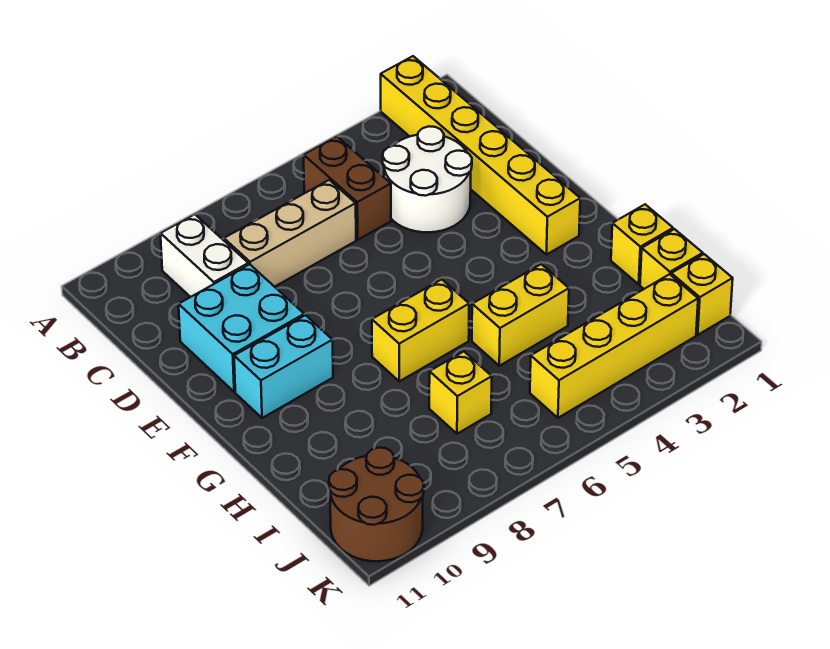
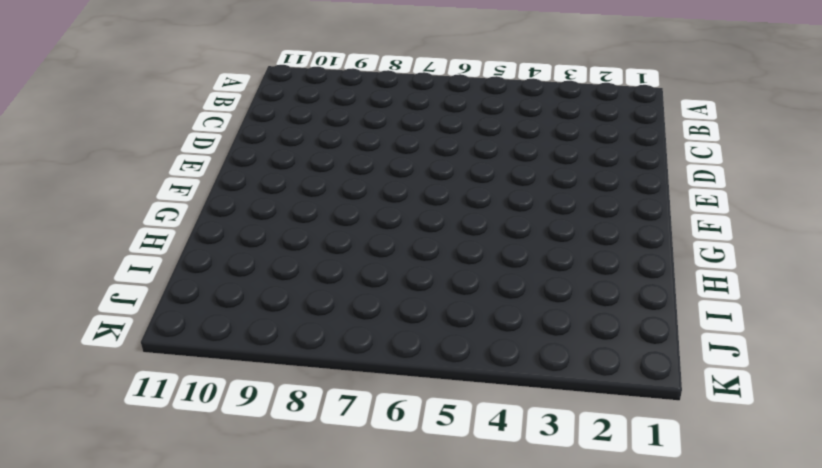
none -> yellow brick A2:F2 level 1
none -> brown brick B5:C5 level 1
none -> white brick B9:C9 level 1

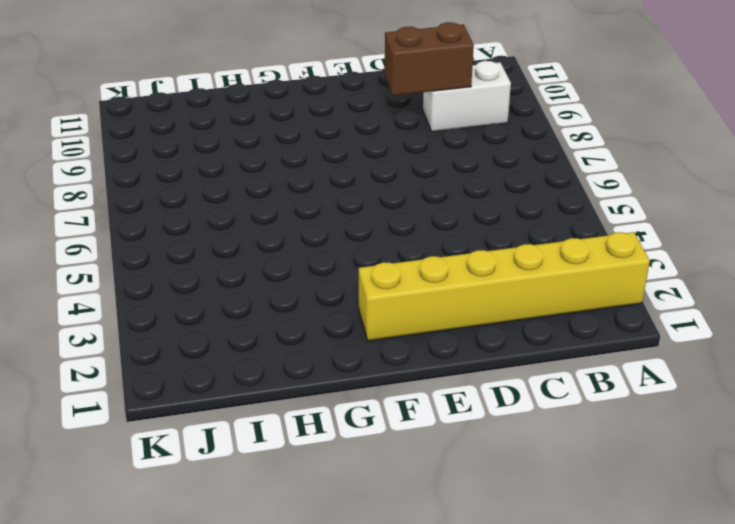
brown brick C9:D9 level 2 -> brown brick B5:C5 level 1
none -> white round brick C3:D4 level 1
none -> tan brick C6:C8 level 1
none -> cyan brick D9:E10 level 1

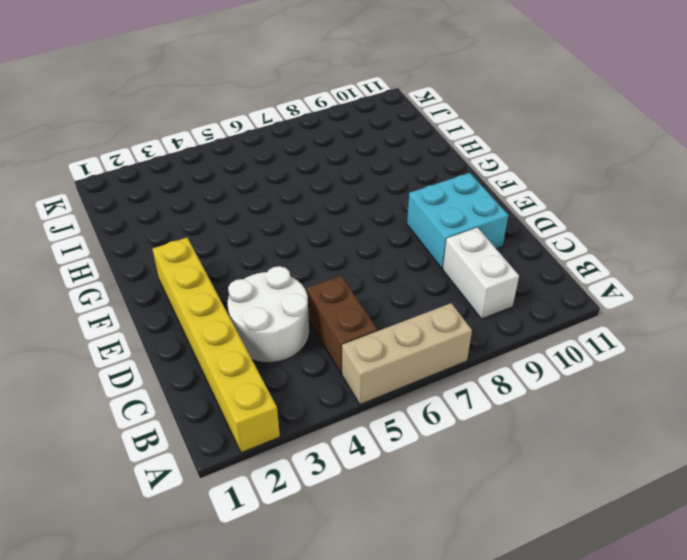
tan brick A5:A7 level 1 -> tan brick C6:C8 level 1
none -> cyan brick F9:F10 level 1
none -> yellow brick G6:G7 level 1
none -> yellow brick H1 level 1

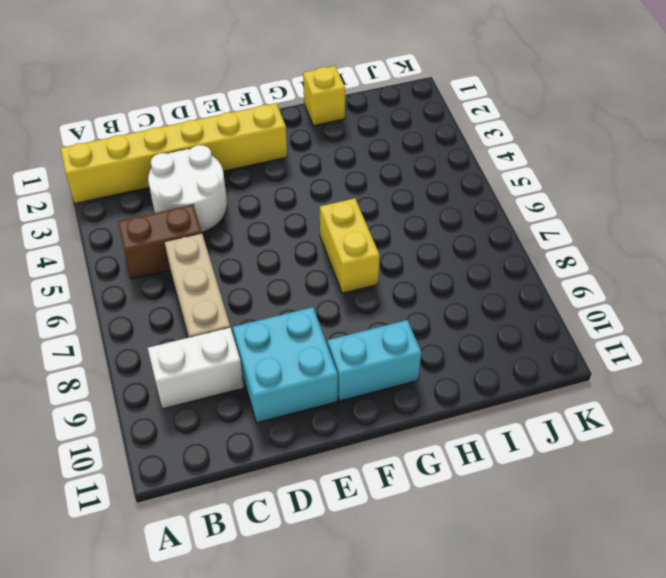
cyan brick F10:G10 level 1 -> cyan brick F9:F10 level 1
none -> yellow brick H4:H5 level 1
none -> yellow brick I1 level 1
none -> yellow brick I7 level 1

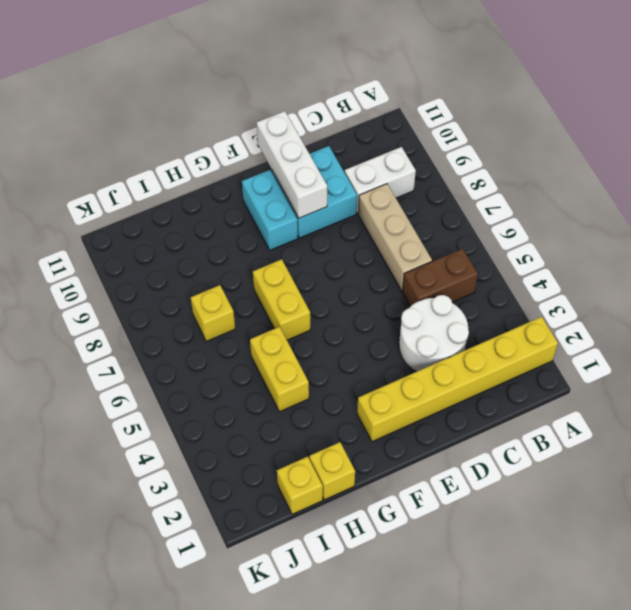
white brick E9:E11 level 2 -> none
none -> yellow brick J1 level 1
none -> yellow brick J2:J5 level 1
none -> brown round brick J10:K11 level 1

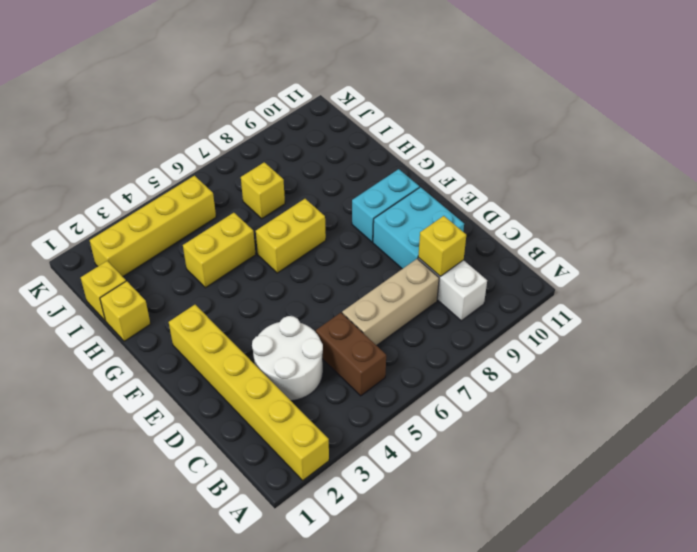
yellow brick C9 level 2 -> yellow brick J1 level 1
none -> brown round brick J10:K11 level 1

